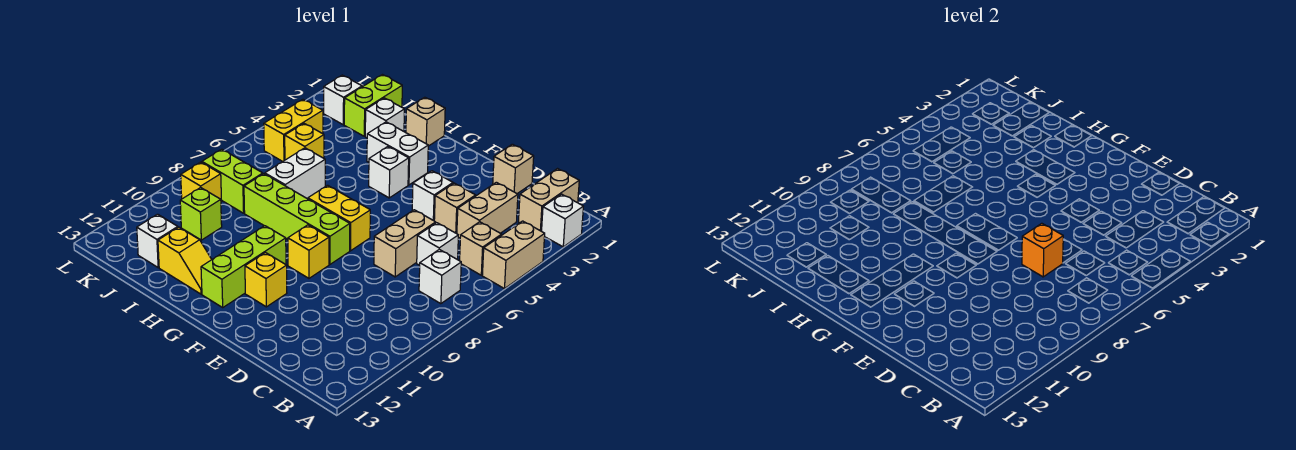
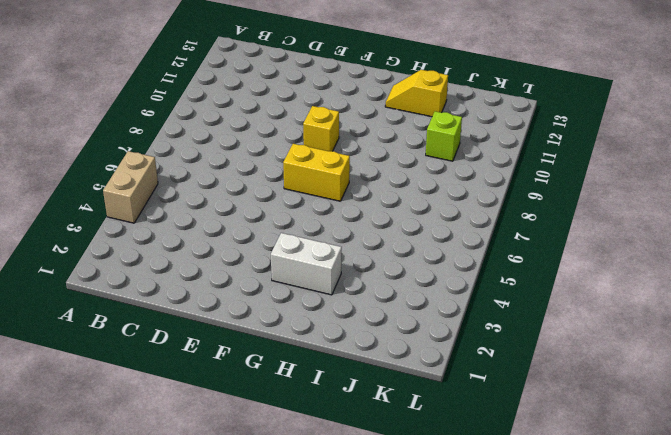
none -> white brick A2 level 1
none -> tan brick B1:B2 level 1
none -> tan brick B5 level 1
none -> white brick B7 level 1

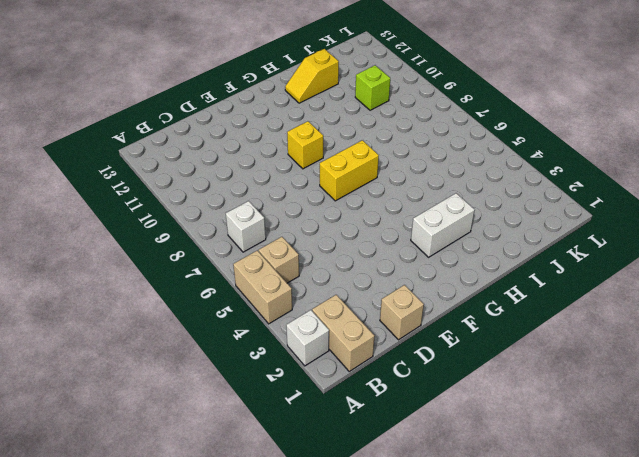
none -> tan brick C3:C4 level 1
none -> white brick C6 level 1
none -> tan brick D4 level 1
none -> tan brick D6:D7 level 1

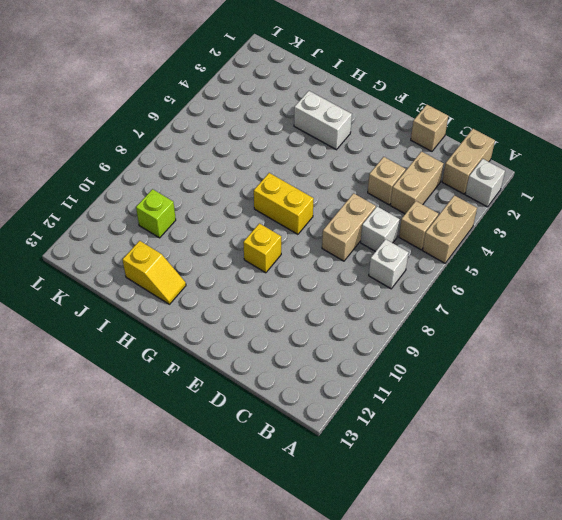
none -> white brick E4 level 1
none -> lime brick F8:I8 level 1
none -> yellow brick F11 level 1
none -> white brick G4 level 1

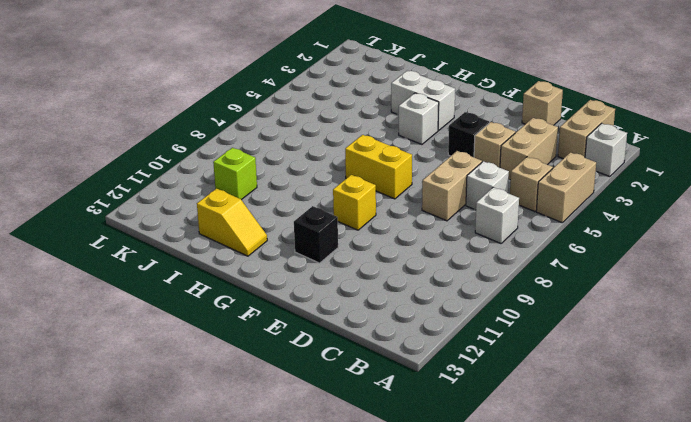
black brick E4 level 1 -> white brick E4 level 1
black brick F11 level 1 -> yellow brick F11 level 1
none -> lime brick F8:I8 level 1
none -> lime brick G10:G12 level 1
none -> tan brick H1 level 1
none -> white brick I2 level 1

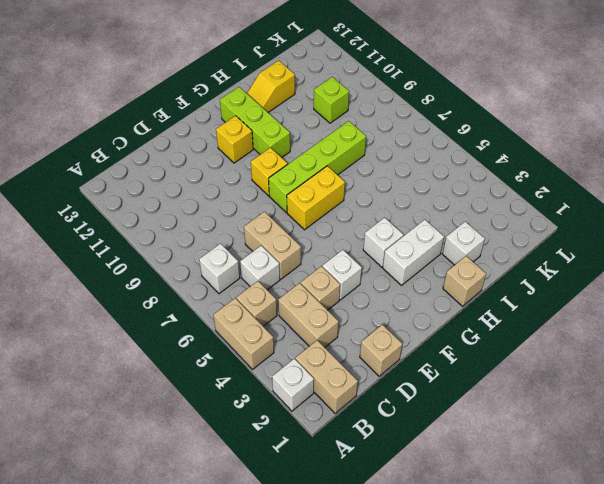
none -> white brick I6:I7 level 1
none -> lime brick J1:J2 level 1
none -> yellow brick J5 level 1
none -> lime brick J8:K8 level 1

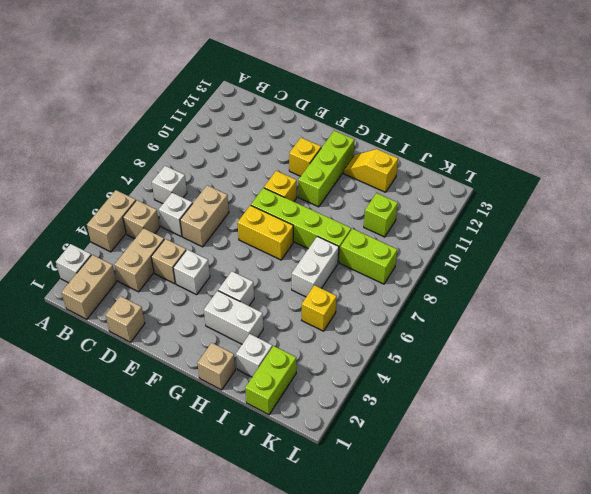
none -> white brick J12 level 1
none -> white brick K2 level 1
none -> yellow brick K4:K5 level 1
none -> yellow brick K9 level 1

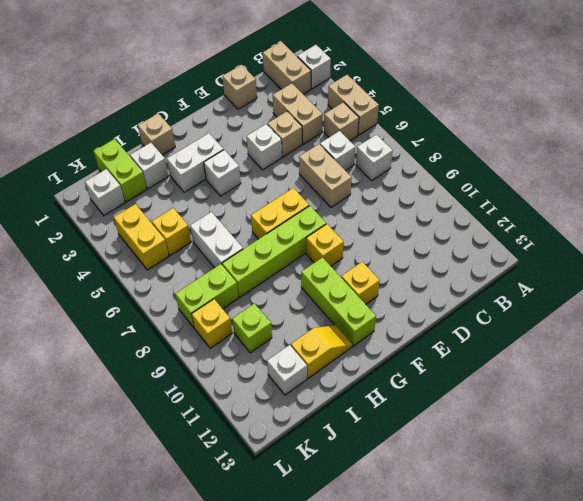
none -> orange brick D7 level 2

